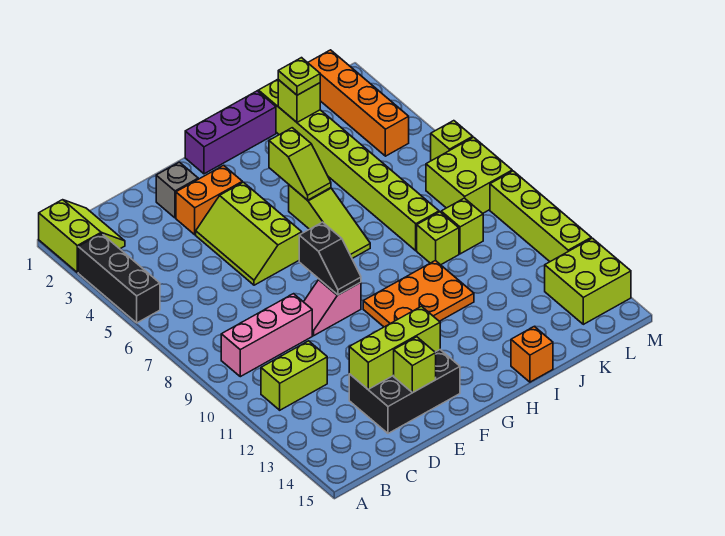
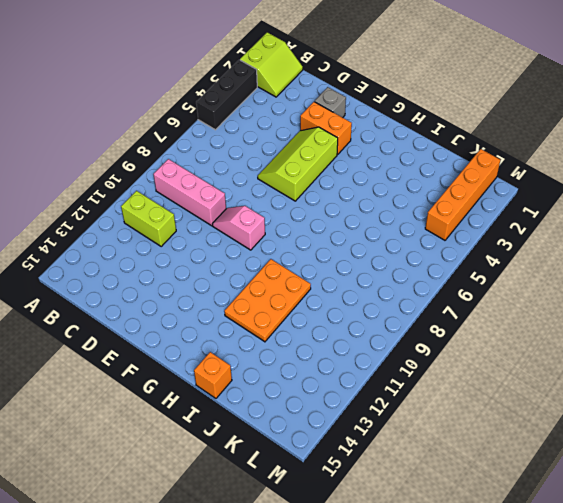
orange plate H10:I12 level 1 -> orange plate G10:I11 level 1
none -> black brick D13:F14 level 1
none -> purple brick G1:I1 level 1
none -> lime slope H5:H7 level 1 top 5

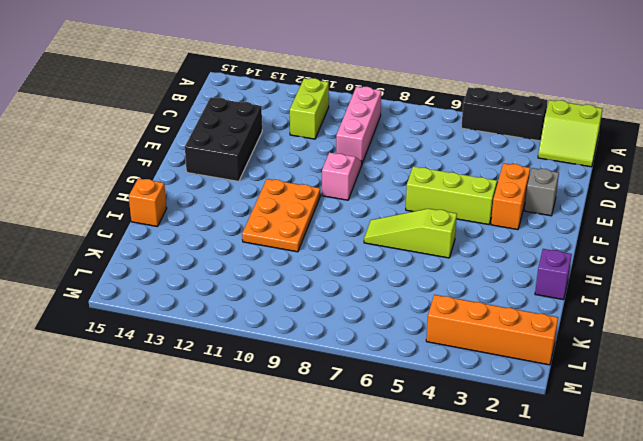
purple brick I1 level 1 -> purple brick G1:I1 level 1
none -> lime brick J1:J8 level 1
none -> lime brick J9 level 1
none -> lime brick K9 level 1

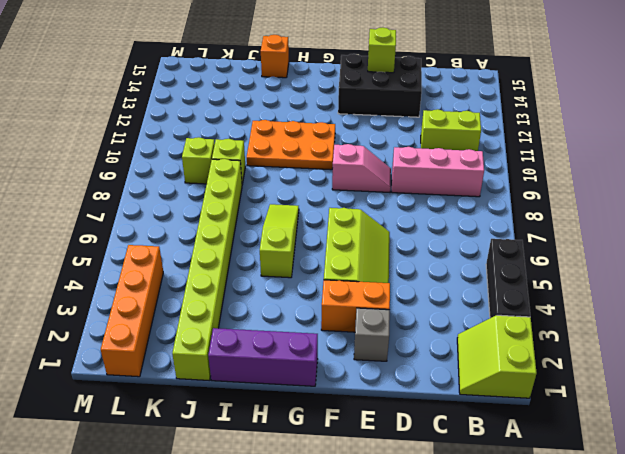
none -> lime brick L7:M8 level 1
none -> lime brick L13:M14 level 1
none -> lime brick M6 level 1

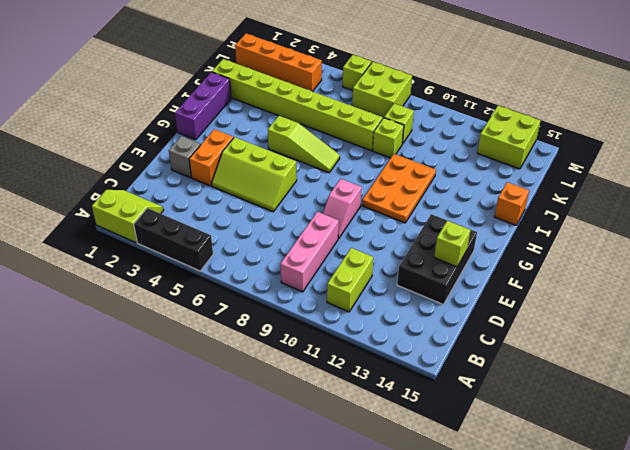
none -> lime brick M9:M12 level 1
none -> lime brick D13:F13 level 2
none -> black slope F8:F9 level 2 top 8

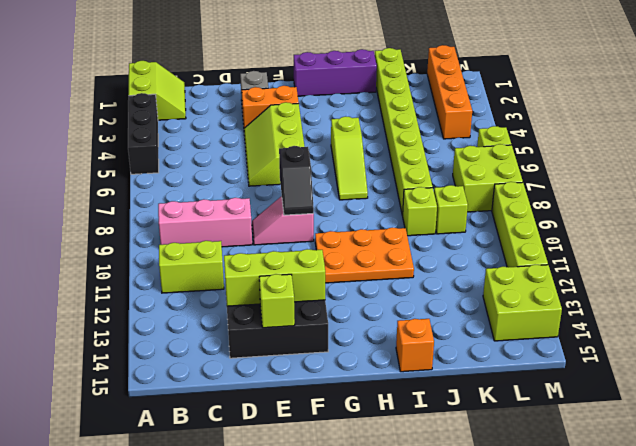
none -> lime slope H4:H5 level 2 top 4
none -> lime brick J2 level 2
none -> lime plate J2 level 3

